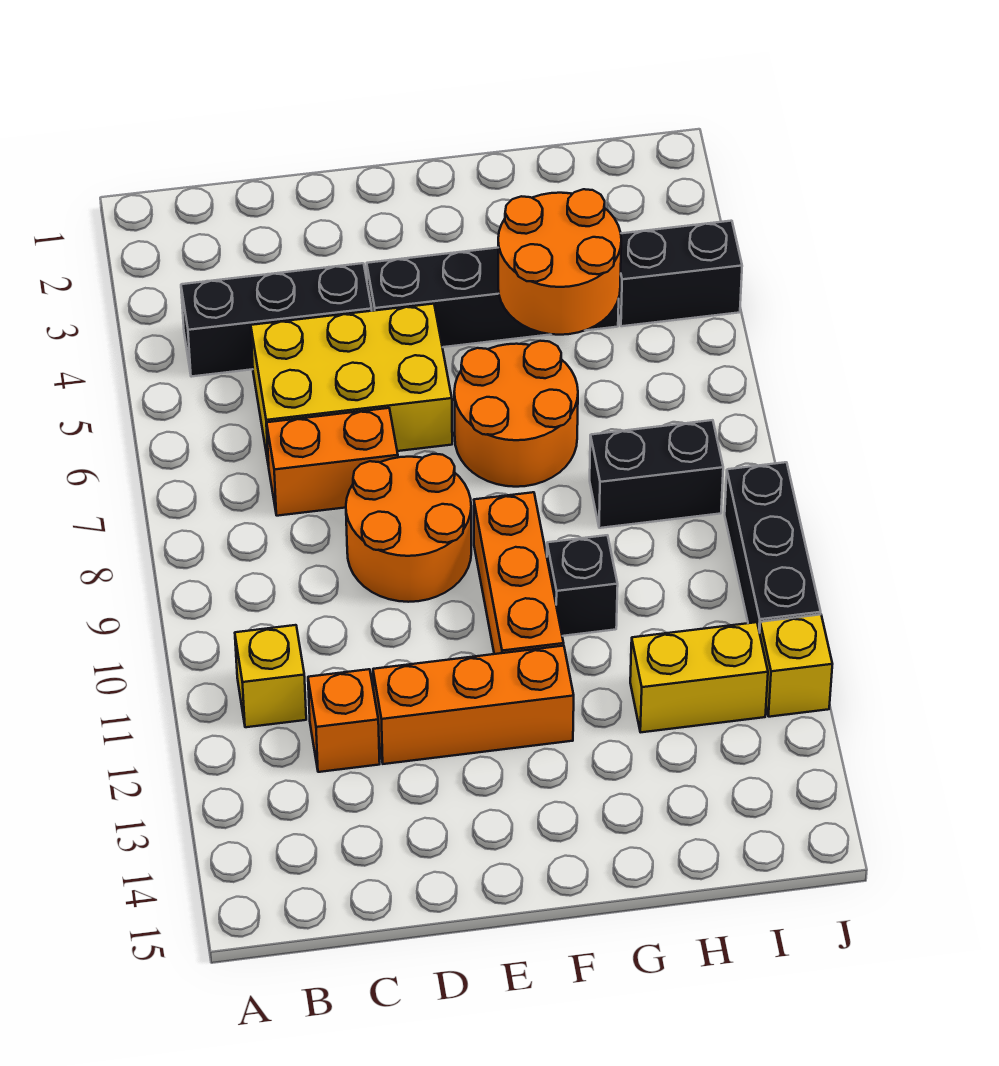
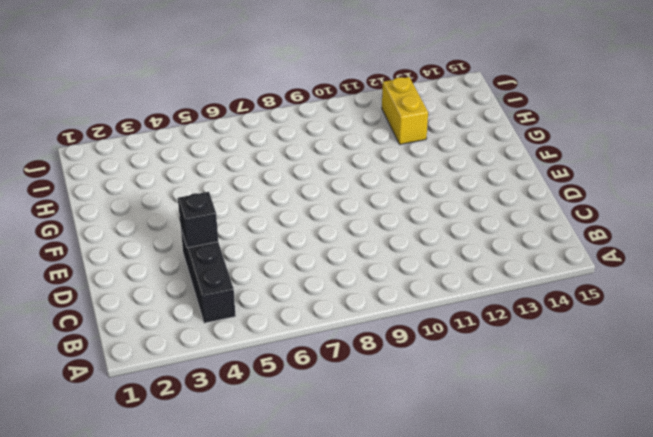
black brick D4 level 2 -> black brick G10 level 1
none -> yellow brick B11 level 1
none -> yellow brick C5:E6 level 1
none -> orange brick C7:D7 level 1

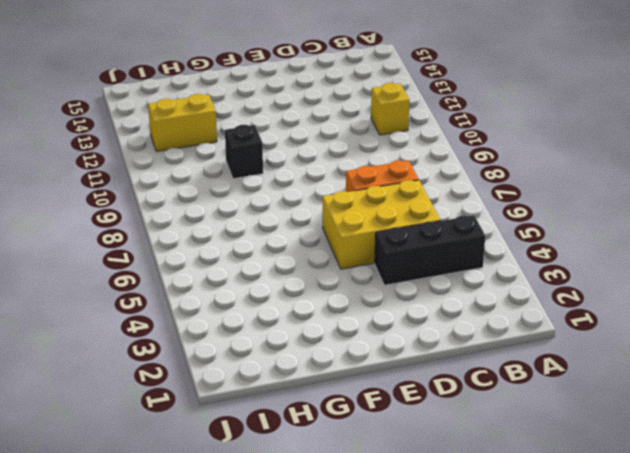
none -> orange brick C12 level 1
none -> orange round brick D8:E9 level 1
none -> orange brick D12:F12 level 1

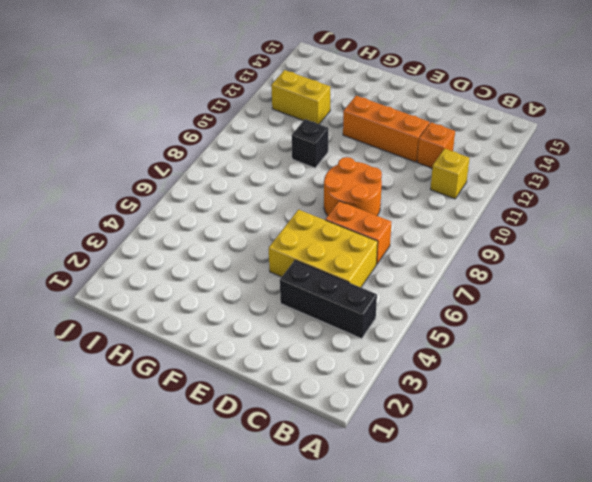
none -> black brick E4:H4 level 1
none -> orange round brick F6:G7 level 1
none -> orange brick F9:F11 level 1

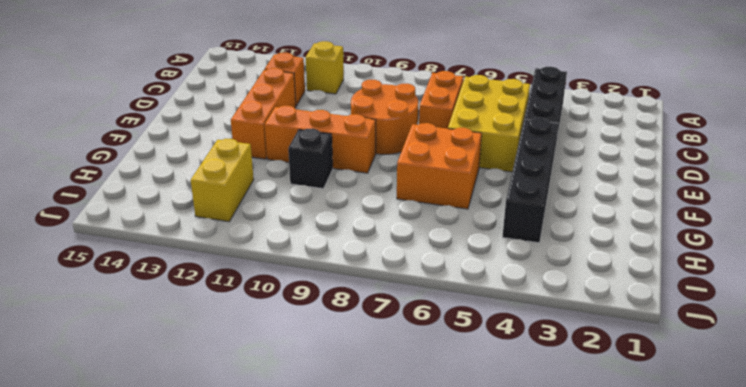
orange brick F6:G7 level 1 -> orange round brick F6:G7 level 1
none -> black brick H8:I8 level 1
none -> black brick I4:J4 level 1
none -> black brick J9:J11 level 1

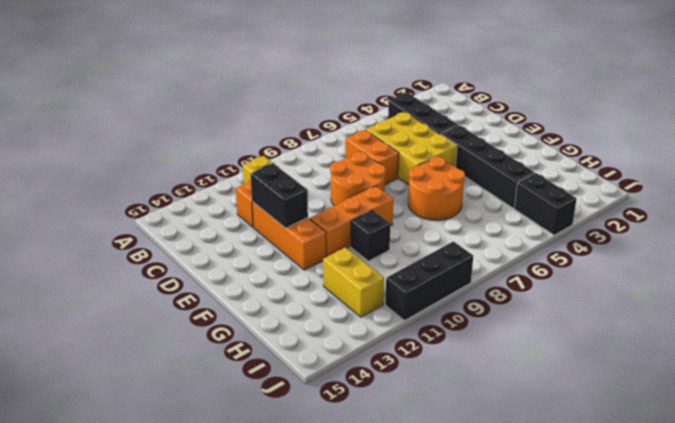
black brick D12:E12 level 2 -> black brick H8:I8 level 1
none -> yellow brick J12 level 1
none -> orange round brick G4:H5 level 2

